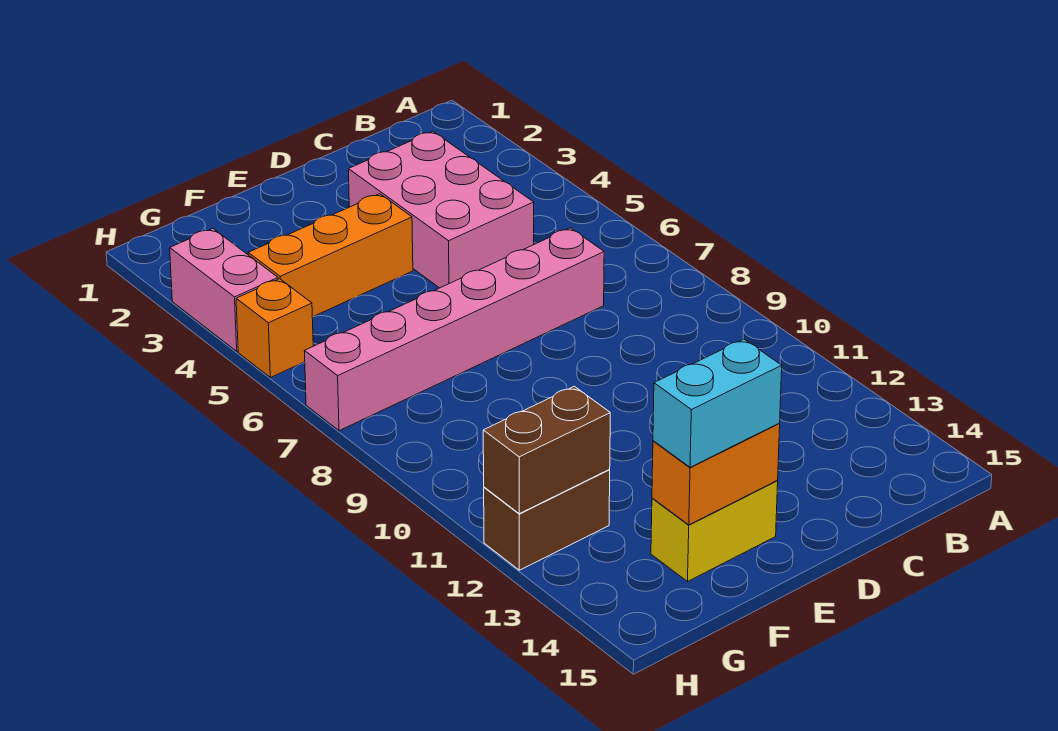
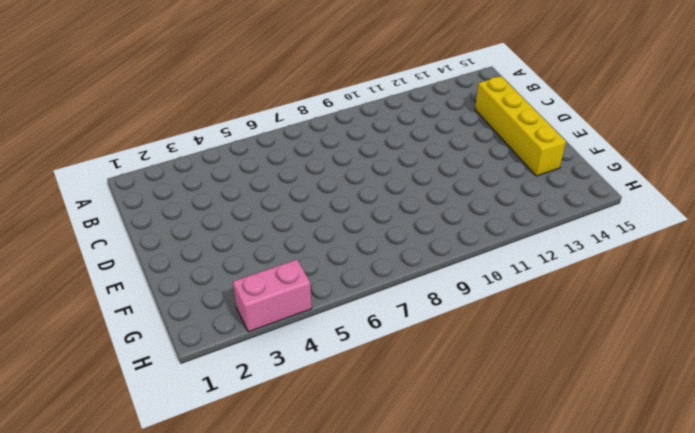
yellow brick C14:F14 level 1 -> yellow brick E14:F14 level 1
none -> pink brick C3:D5 level 1
none -> pink brick C7:H7 level 1

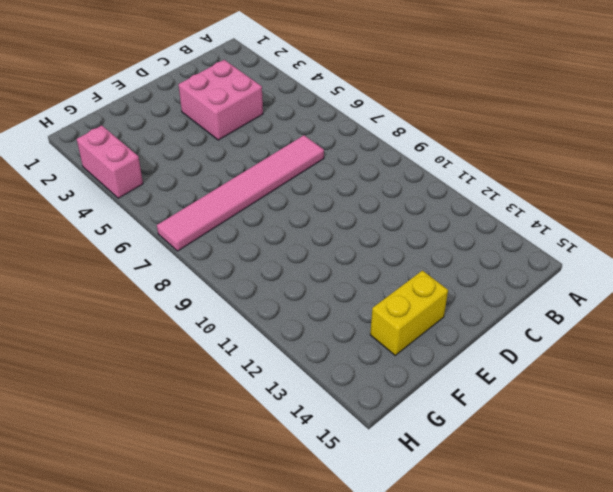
pink brick C3:D4 level 1 -> pink brick C3:D5 level 1
pink tile C7:H7 level 1 -> pink brick C7:H7 level 1
none -> orange brick E4:G4 level 1
none -> brown brick G12:H12 level 1

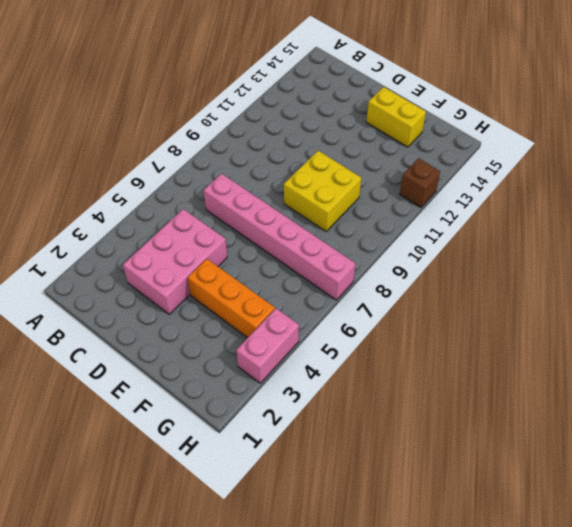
yellow brick E9:F10 level 1 -> none
brown brick H12 level 1 -> brown brick G12:H12 level 1
none -> orange brick H5 level 1
none -> orange brick E14:F14 level 2

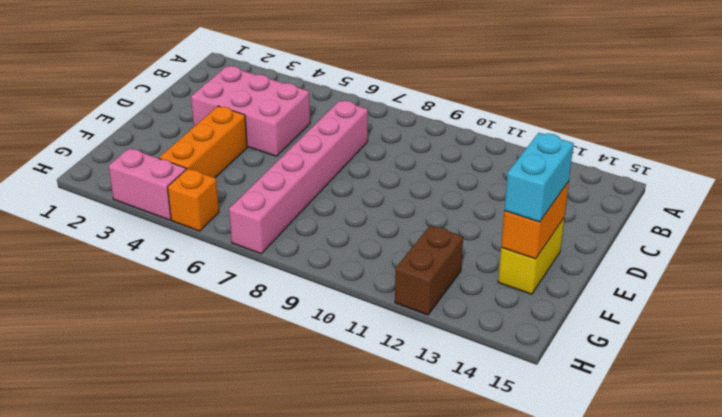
none -> brown brick G12:H12 level 2

